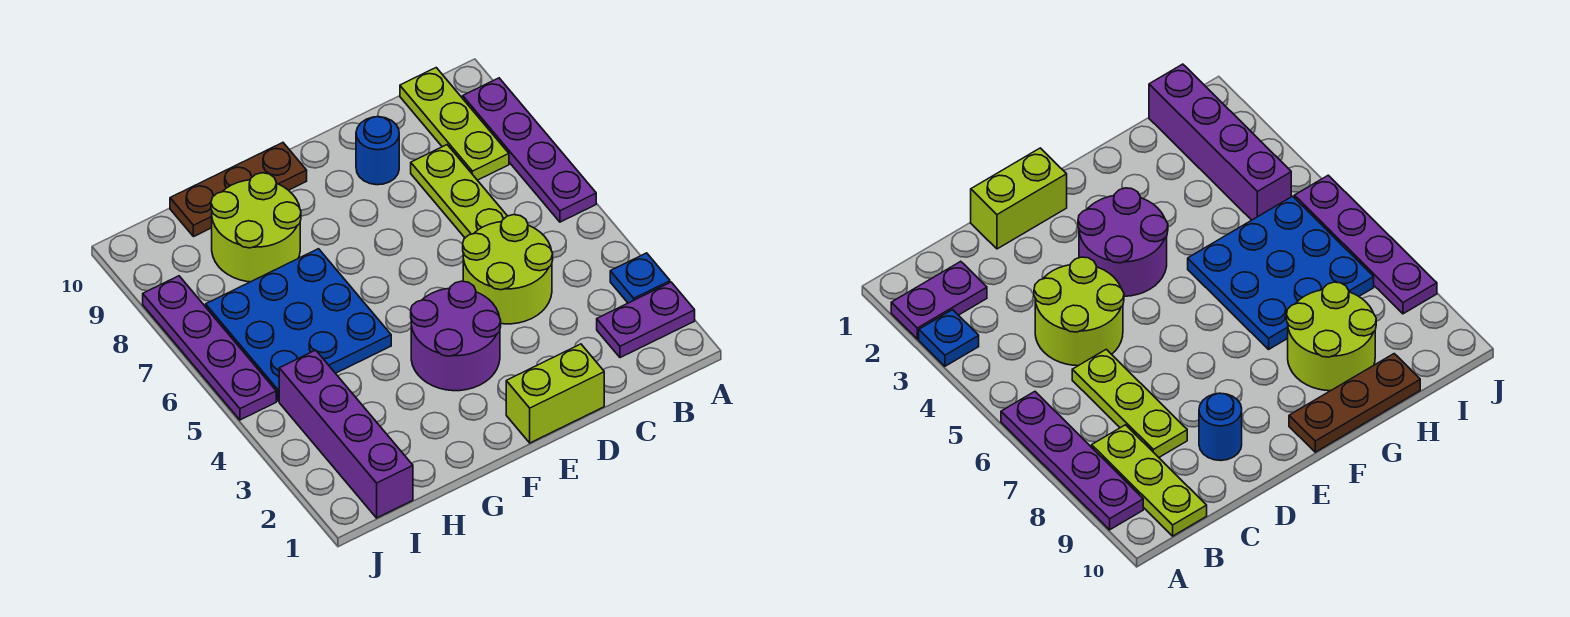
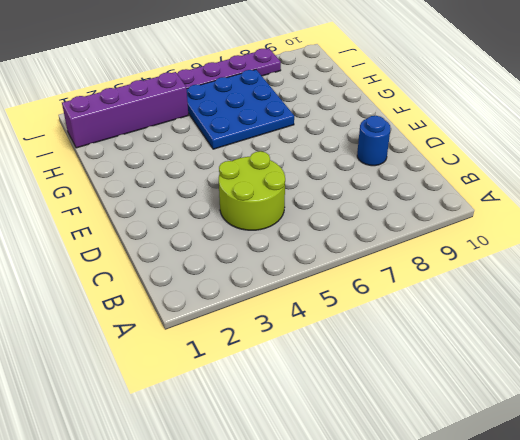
none -> purple plate A2:B2 level 1
none -> blue plate A3 level 1
none -> purple plate A6:A9 level 1

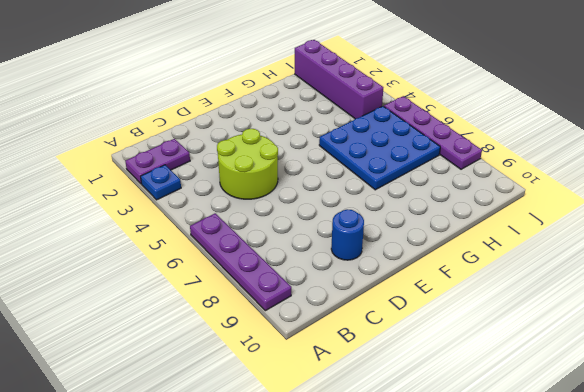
none -> lime plate B8:B10 level 1
none -> lime plate C6:C8 level 1
none -> lime brick D1:E1 level 1

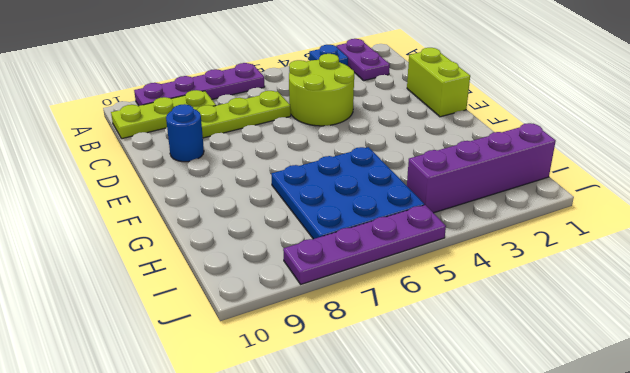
none -> purple round brick E3:F4 level 1
none -> brown plate F10:H10 level 1
none -> lime round brick G8:H9 level 1

